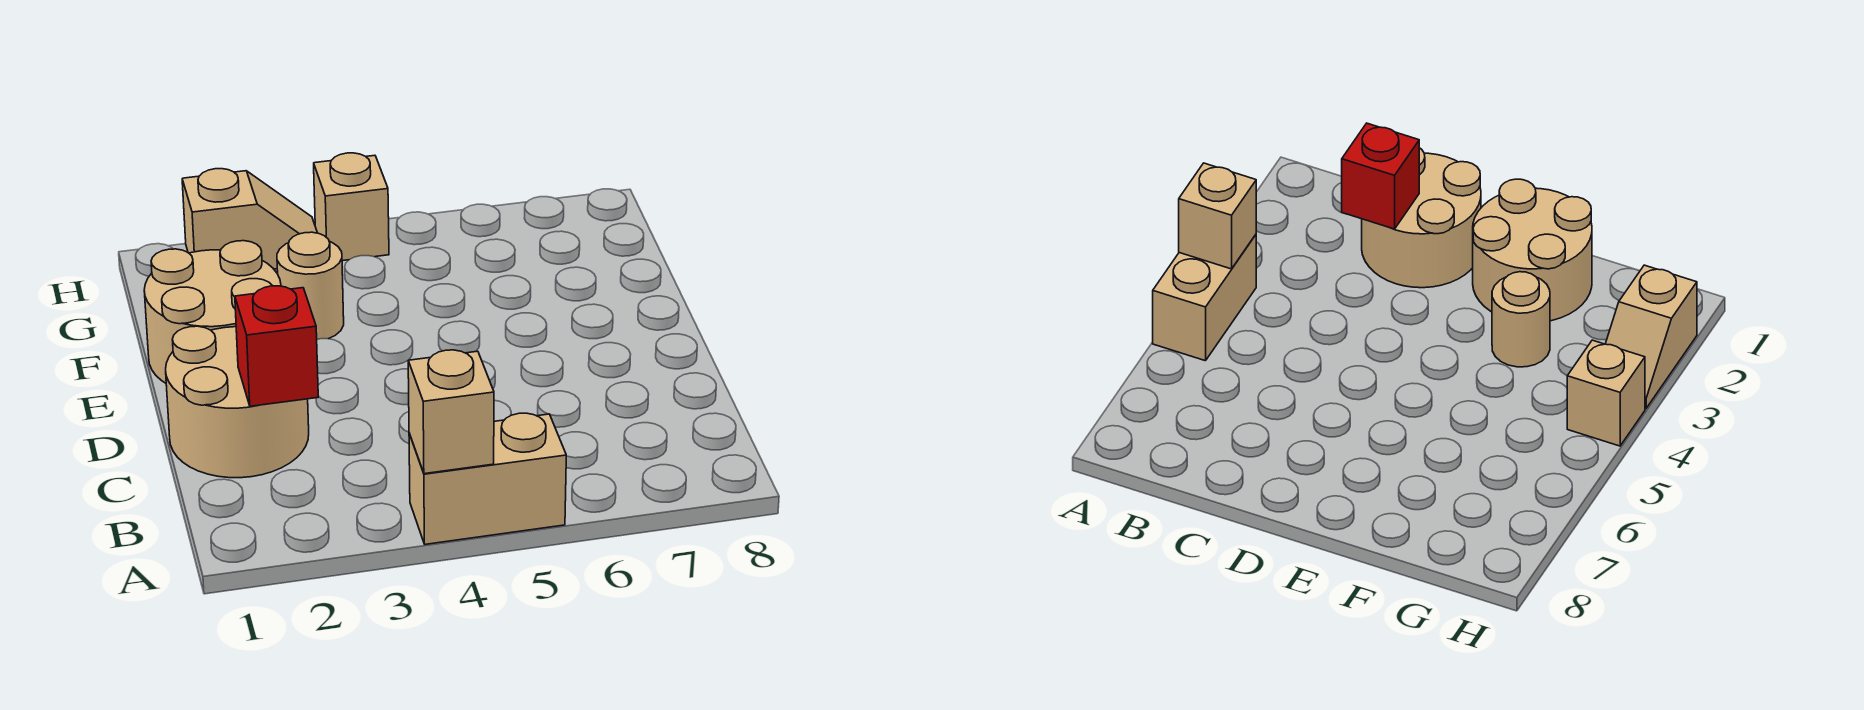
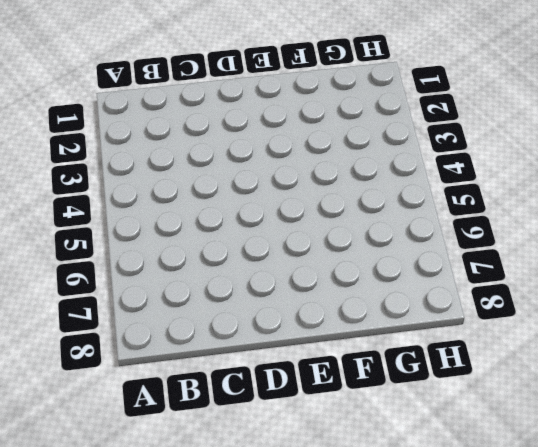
none -> tan brick A4:A5 level 1
none -> tan round brick C1:D2 level 1

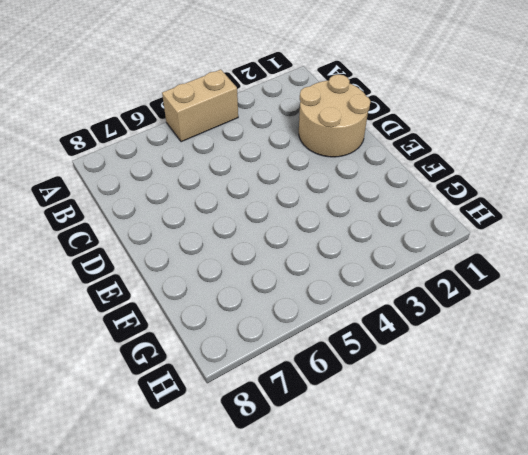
none -> tan round brick E1:F2 level 1
none -> tan round brick F3 level 1

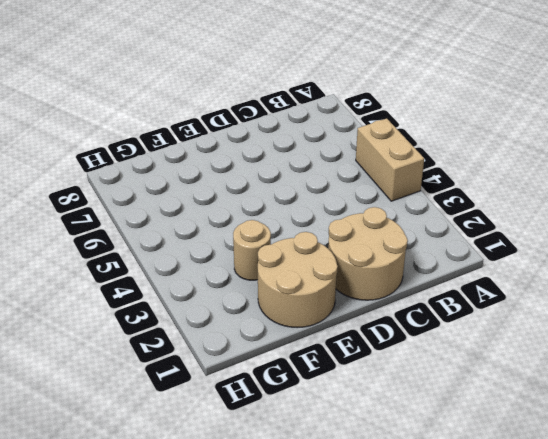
none -> tan slope H2:H3 level 1 top 2
none -> tan brick H4 level 1

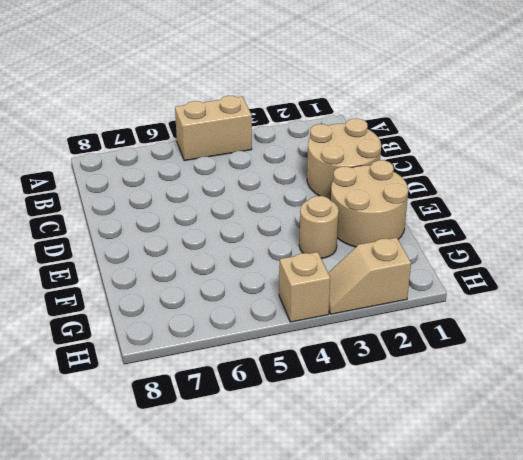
none -> tan brick A4 level 2
none -> red brick C2 level 2

